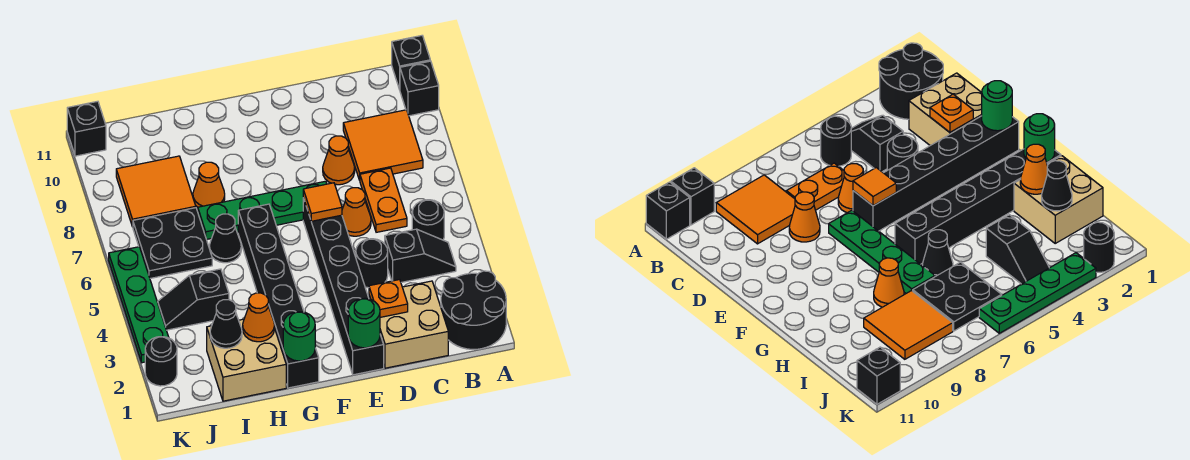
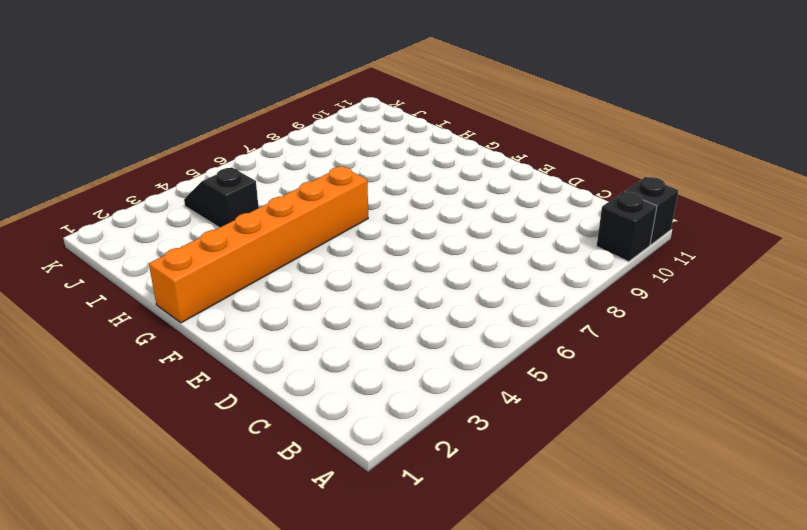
orange brick G1:G6 level 1 -> black brick G1:G6 level 1
none -> black round brick A1:B2 level 1
none -> black slope B4:C4 level 1 top C
none -> black round brick B5 level 1

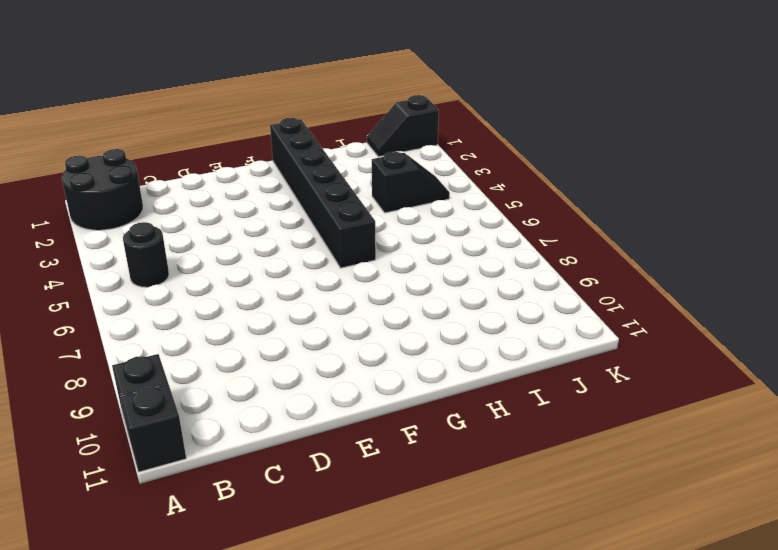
black slope J1:K1 level 1 top K -> black slope B4:C4 level 1 top C
none -> orange tile B8:C9 level 1
none -> tan brick C1:D2 level 1
none -> orange plate C6:C7 level 1

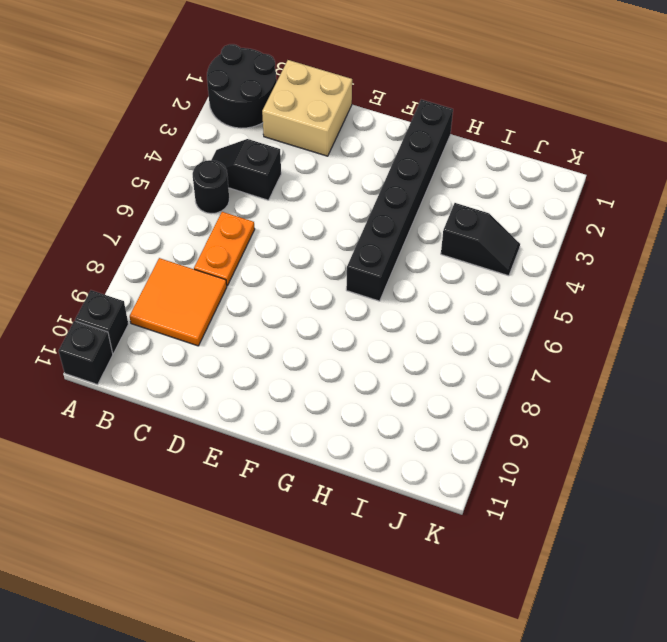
none -> black round brick D4 level 1
none -> orange cone D6 level 1
none -> orange cone D8 level 1

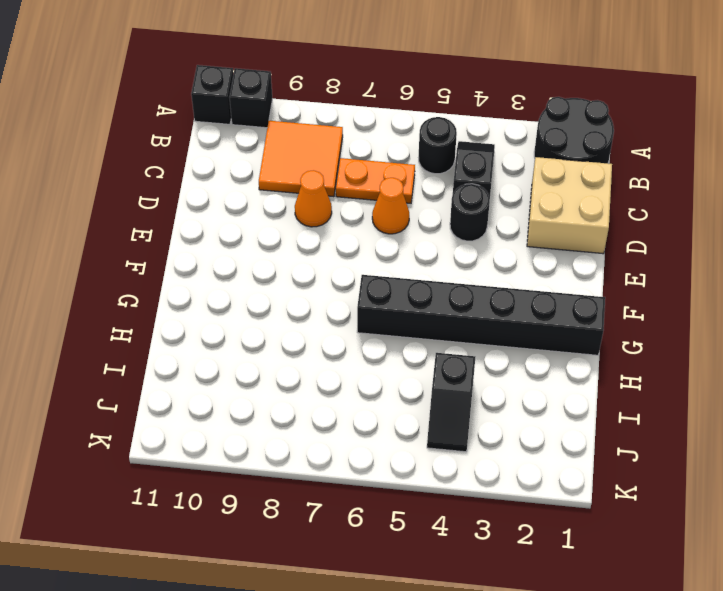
none -> black brick E1:E6 level 1
none -> green plate E7:H7 level 1
none -> tan brick H1:I2 level 1

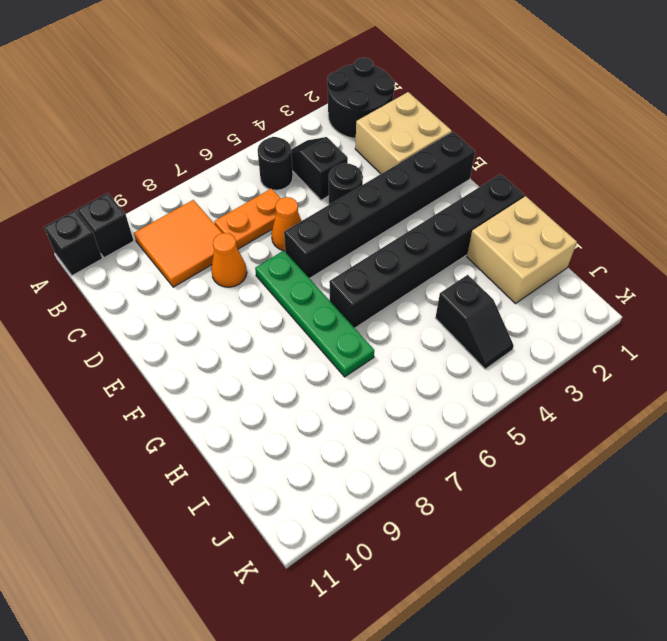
none -> black cone H6 level 1
none -> orange cone H8 level 1
none -> black plate I6:J7 level 1

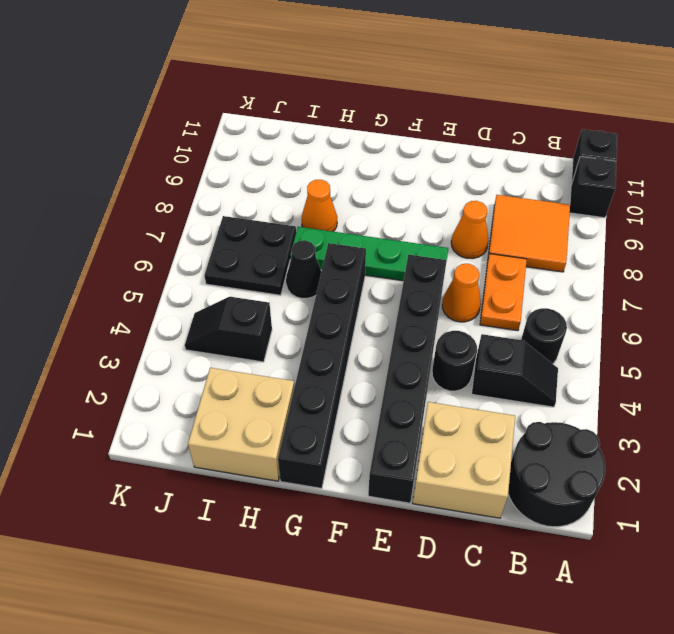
none -> orange tile I8:J9 level 1
none -> black round brick K2 level 1
none -> green plate K3:K6 level 1

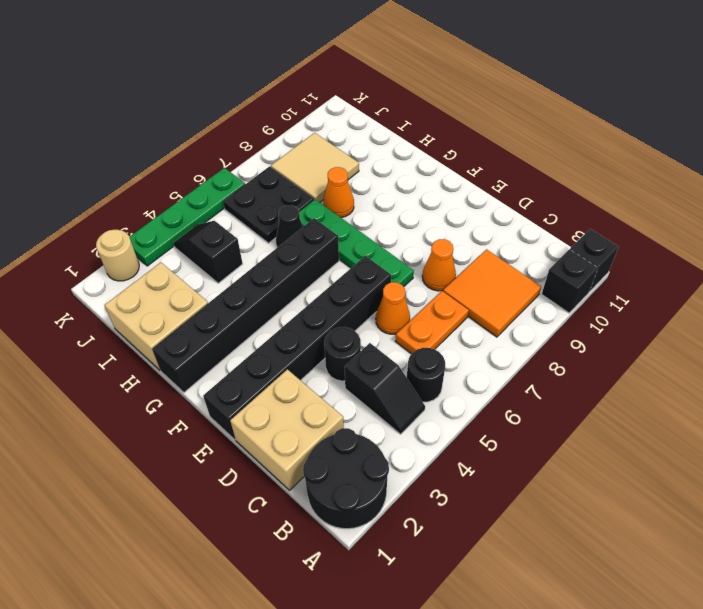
tan tile I8:J9 level 1 -> orange tile I8:J9 level 1
tan round brick K2 level 1 -> black round brick K2 level 1
none -> black brick K11 level 1
none -> orange plate D2 level 2
none -> green round brick E1 level 2

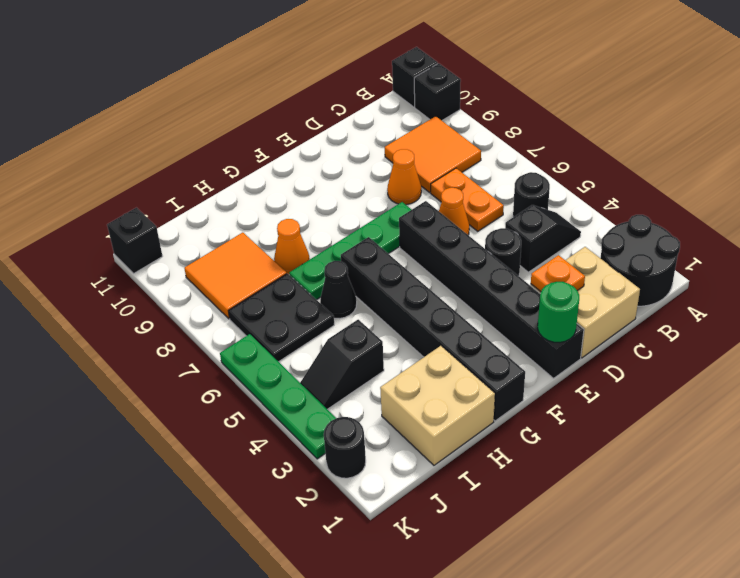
none -> orange tile E6 level 2
none -> green round brick G1 level 2
none -> orange cone H2 level 2

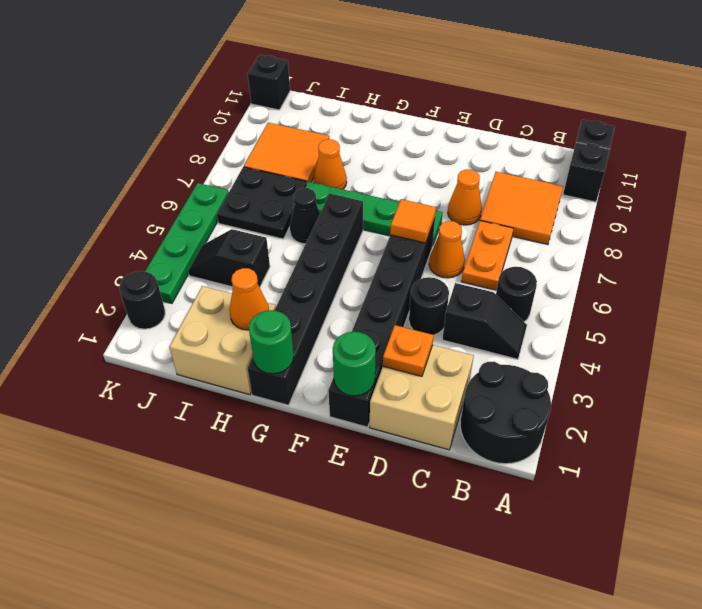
none -> black cone I2 level 2

